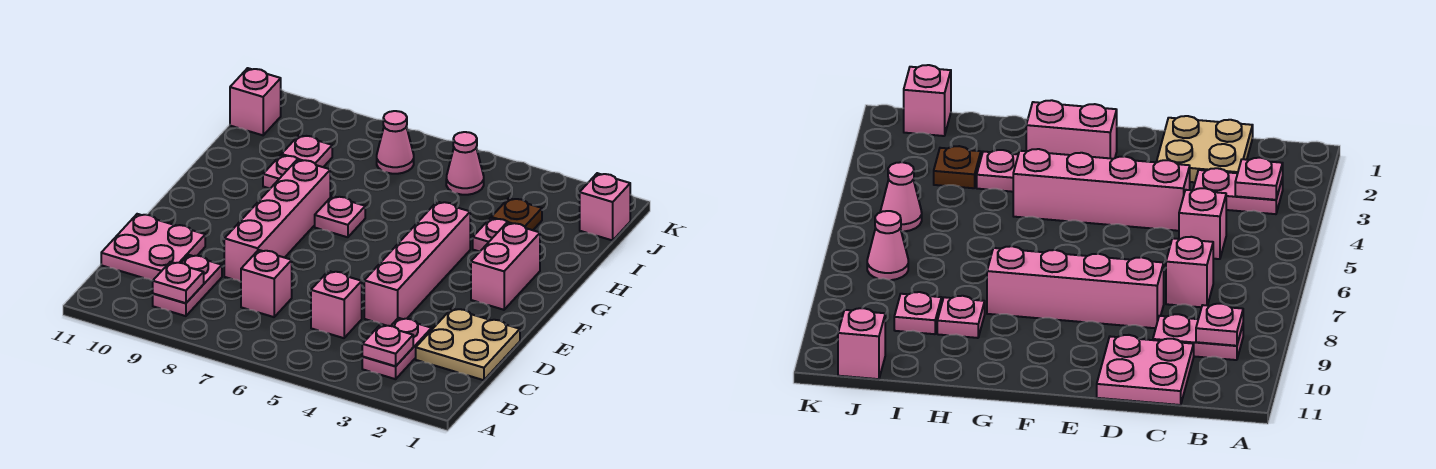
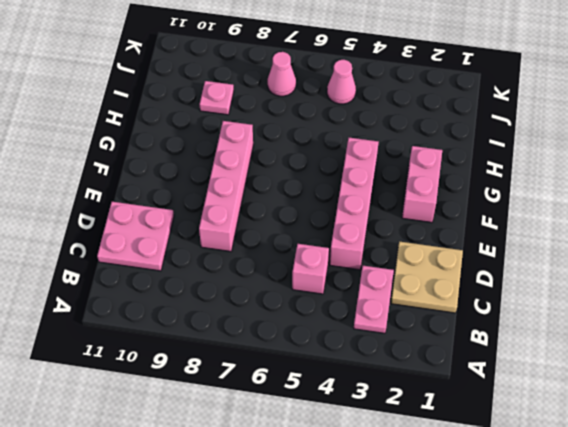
none -> pink plate B9:C9 level 1
none -> pink brick C7 level 1
none -> pink plate G7 level 1

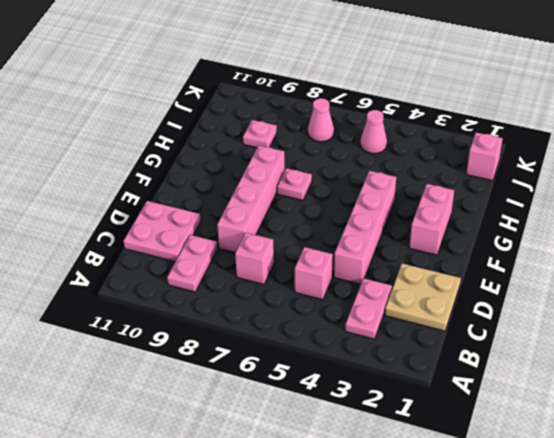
none -> pink plate H3 level 1
none -> pink plate H9 level 1
none -> brown plate I3 level 1

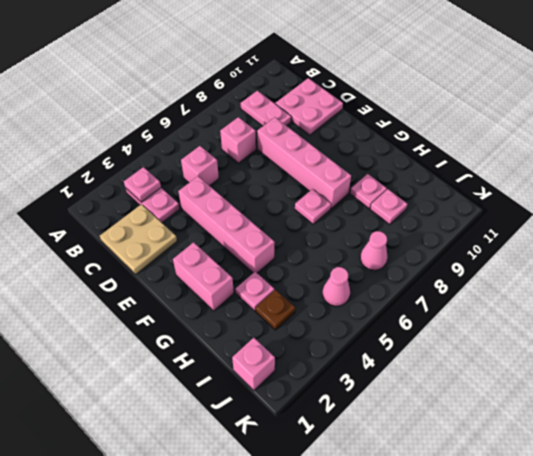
none -> pink brick J11 level 1
none -> pink plate B9 level 2

